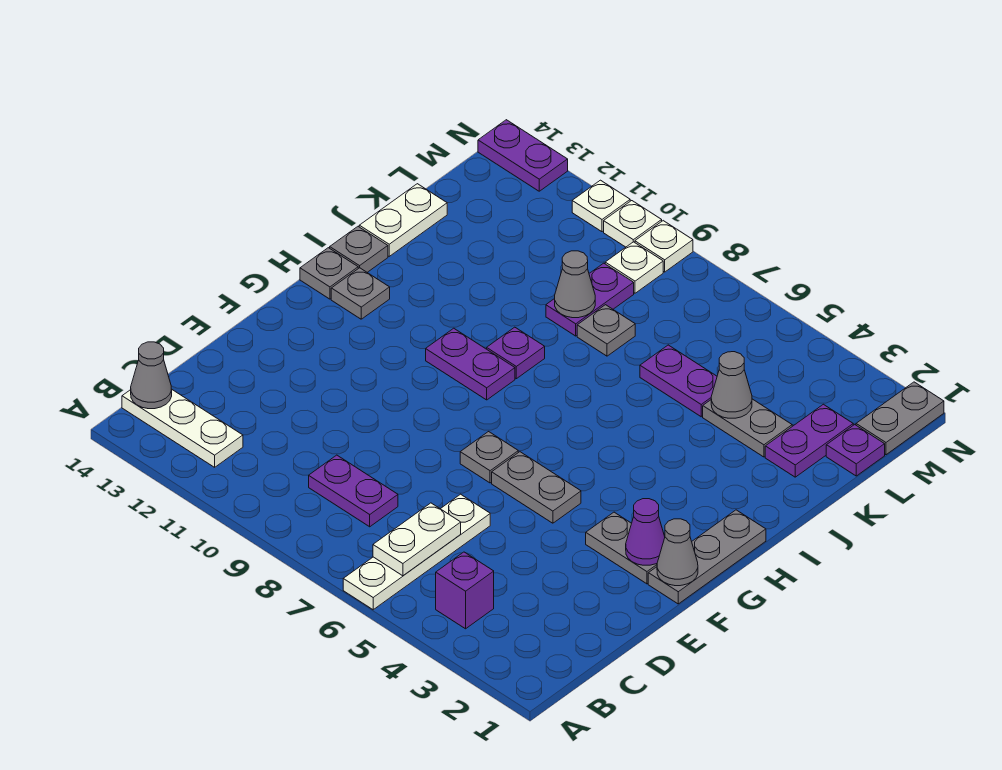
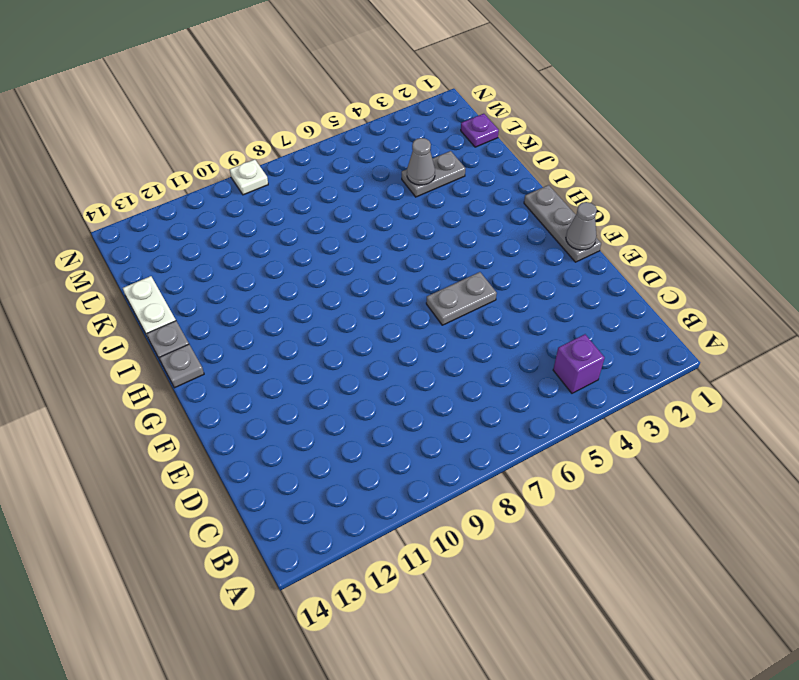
none -> white plate A6:D6 level 1
none -> white plate B12:B14 level 1
none -> purple plate C8:C9 level 1
none -> grey plate F2:F3 level 1

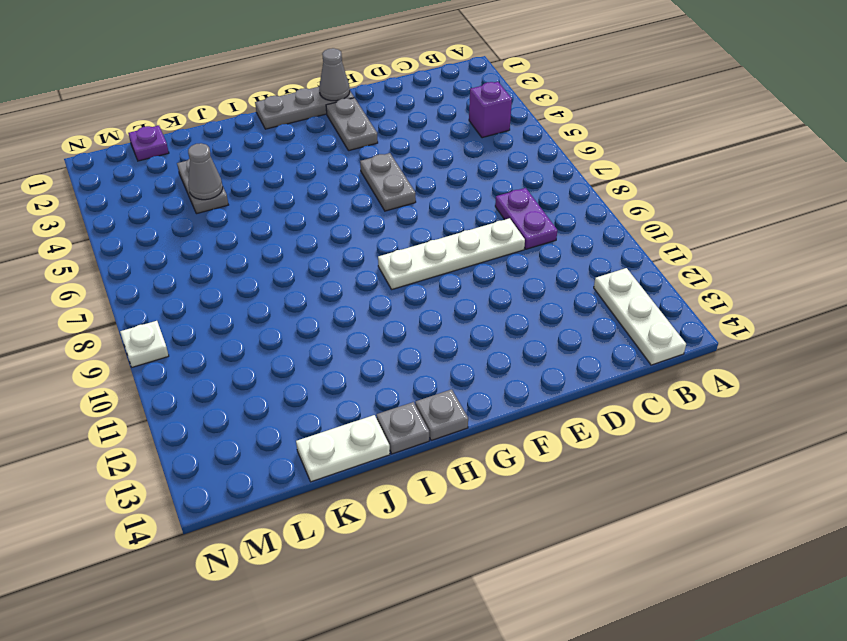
white plate D9:G9 level 1 -> white plate A6:D6 level 1
none -> grey plate F7 level 1
none -> purple plate H9:H10 level 1
none -> grey plate H13 level 1
none -> purple plate I9 level 1

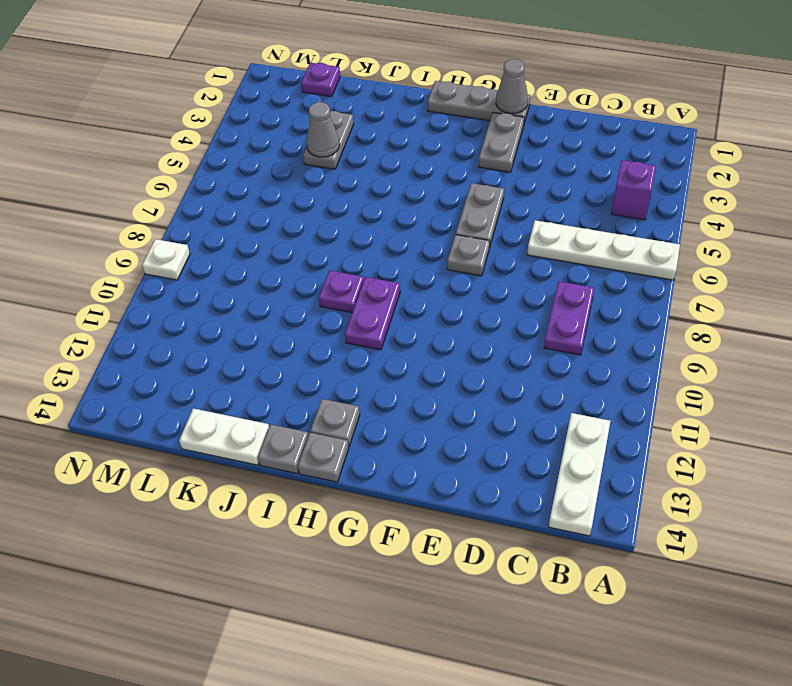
none -> purple plate K2:L2 level 1
none -> purple plate K5:K6 level 1
none -> grey plate K8 level 1
none -> purple plate K9:L9 level 1

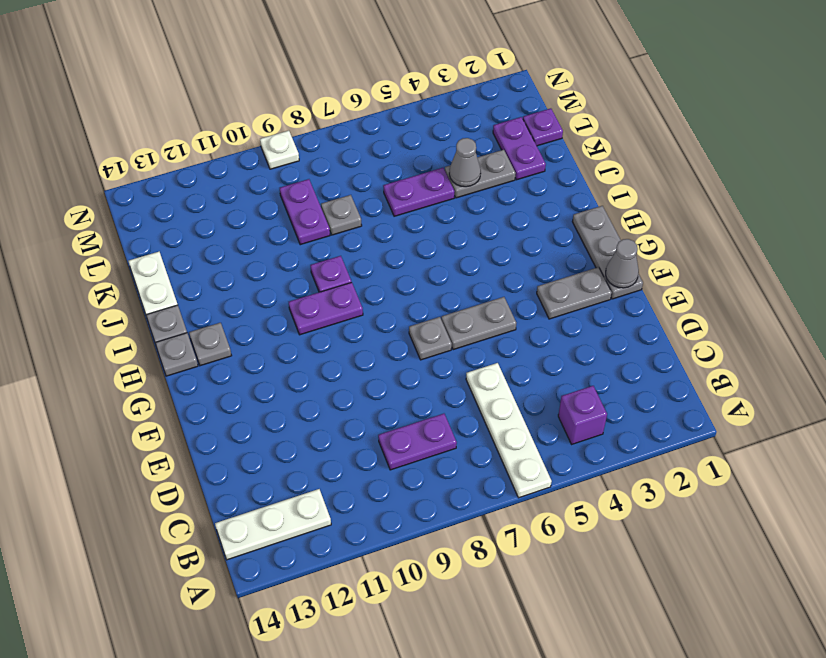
none -> grey plate M1:N1 level 1
none -> white plate M9 level 1
none -> white plate N10 level 1
none -> white plate N11 level 1

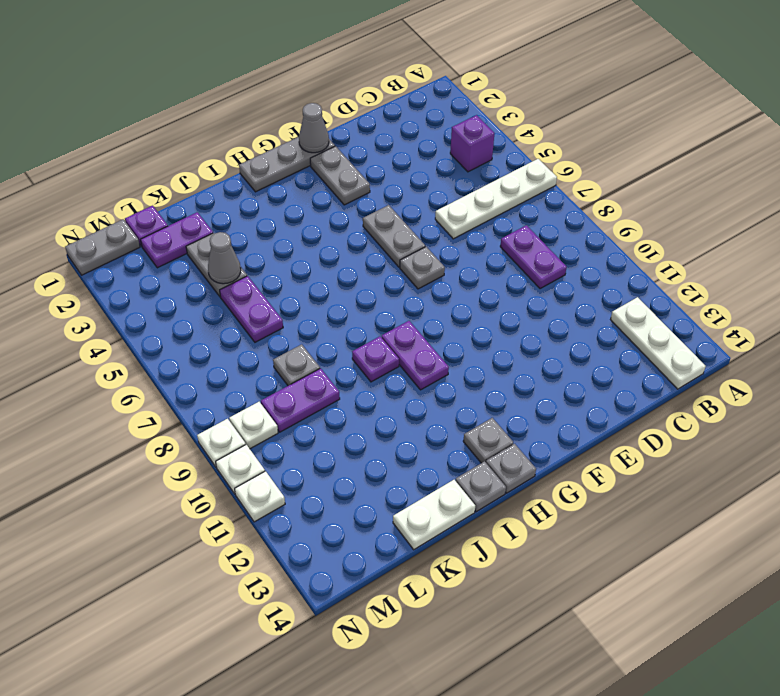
none -> purple plate N13:N14 level 1
none -> white plate B6:C6 level 2
none -> grey cone B14 level 2
none -> purple cone F2 level 2

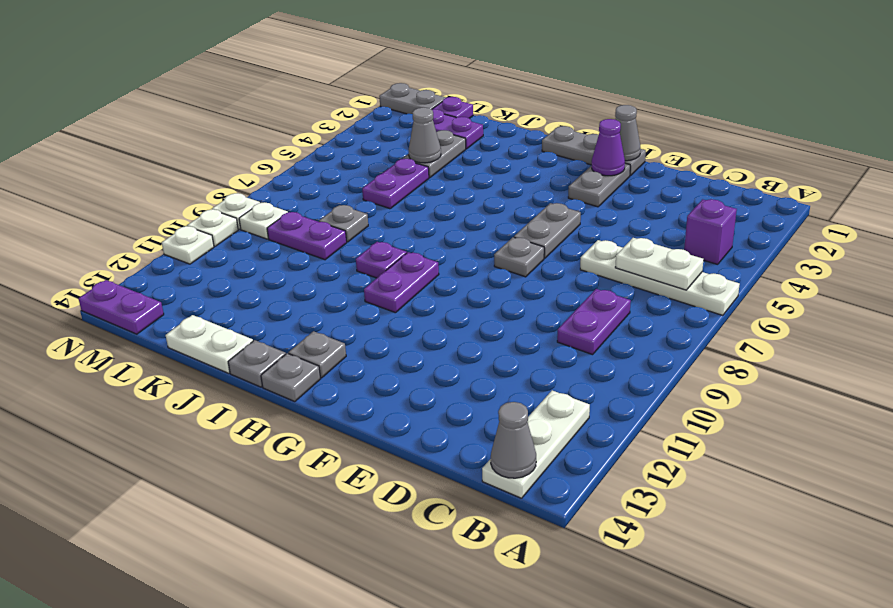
purple plate M14:N14 level 1 -> purple plate N13:N14 level 1
none -> grey cone K9 level 2

